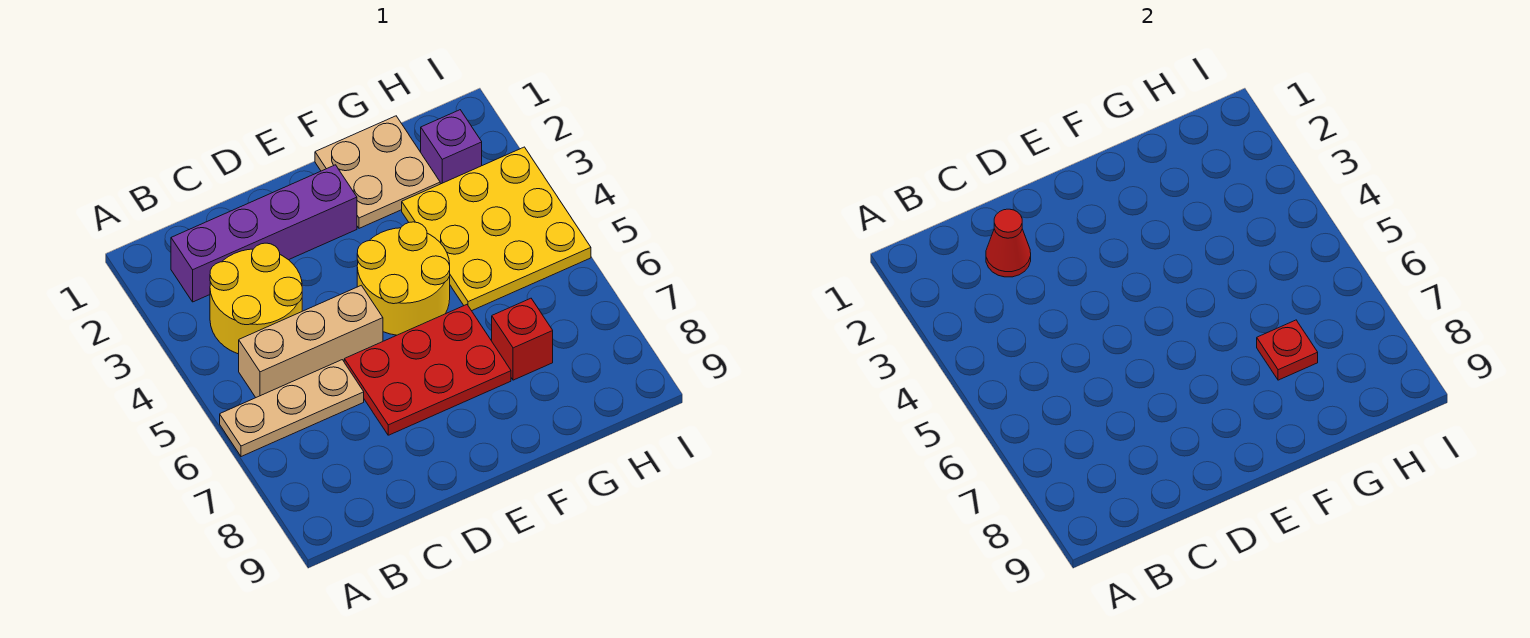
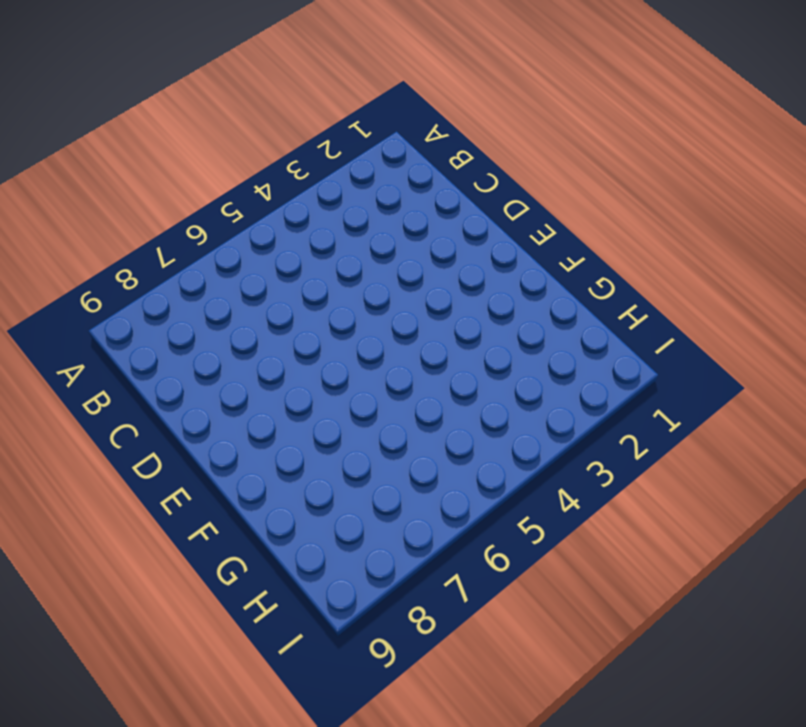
none -> tan plate A6:C6 level 1
none -> purple brick B2:E2 level 1
none -> yellow round brick B3:C4 level 1

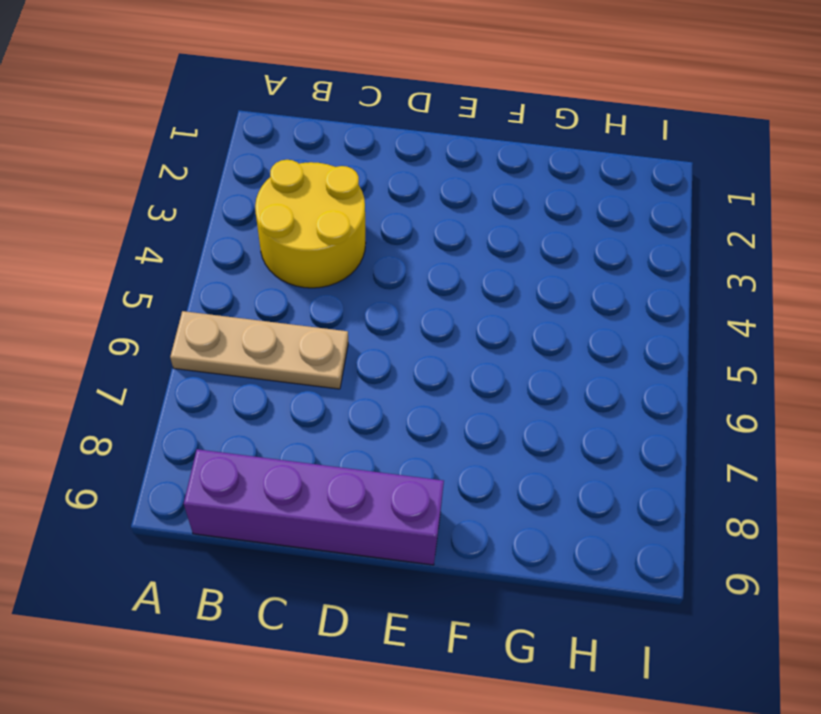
purple brick B9:E9 level 1 -> purple brick B2:E2 level 1
none -> tan brick B5:D5 level 1
none -> red plate D6:F7 level 1
none -> yellow round brick E4:F5 level 1

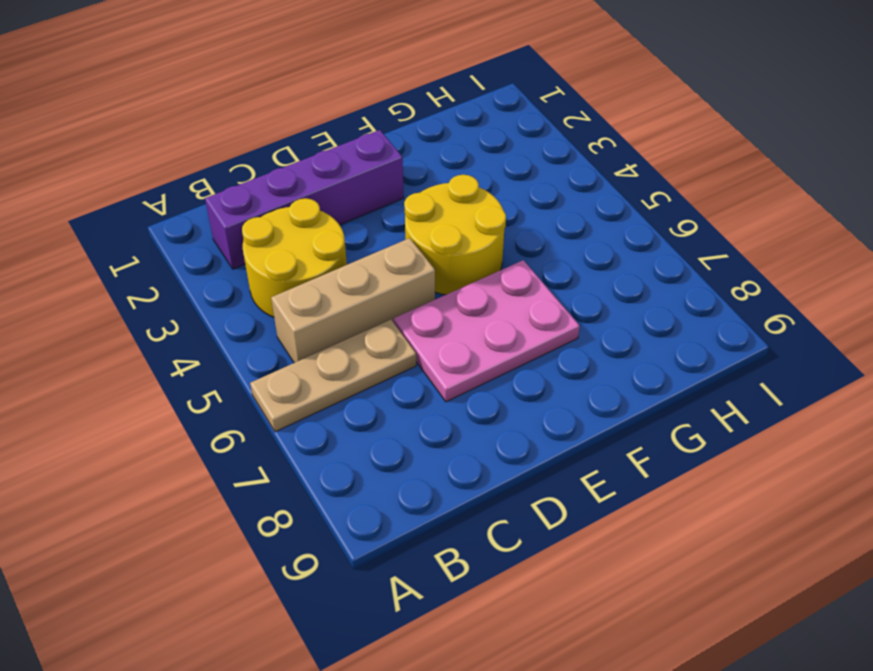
pink plate D6:F7 level 1 -> red plate D6:F7 level 1
none -> tan plate F1:G2 level 1
none -> yellow plate G3:I5 level 1
none -> red brick G7 level 1

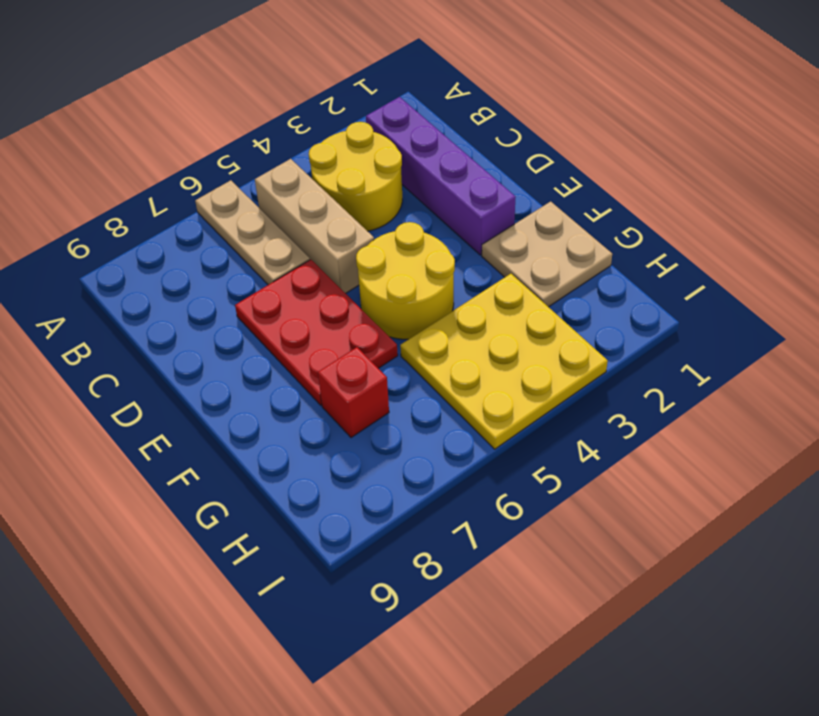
none -> purple brick H2 level 1
none -> red cone C2 level 2
none -> red plate G7 level 2

